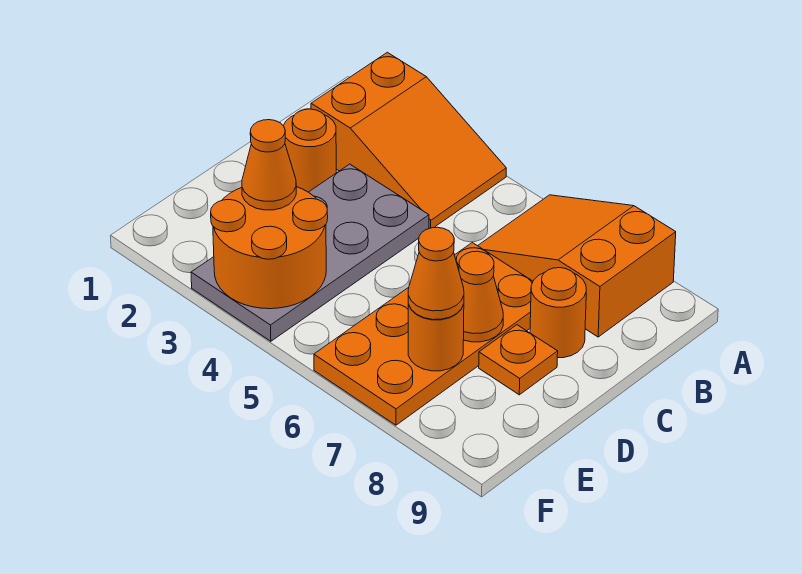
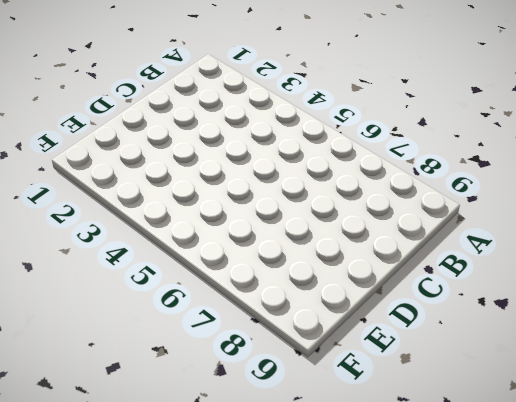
none -> orange slope A2:B4 level 1 top 2
none -> orange slope A6:B8 level 1 top 8
none -> orange round brick C2 level 1

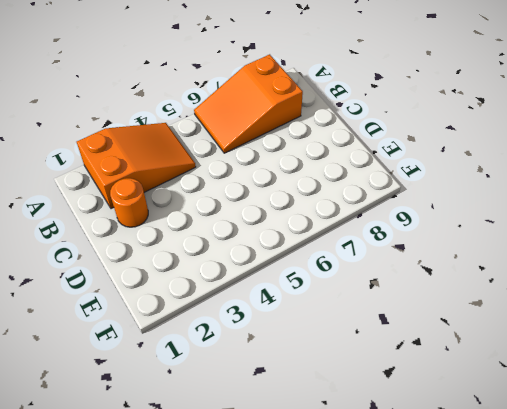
none -> grey plate C3:F4 level 1
none -> orange plate C6:F7 level 1
none -> orange round brick C8 level 1

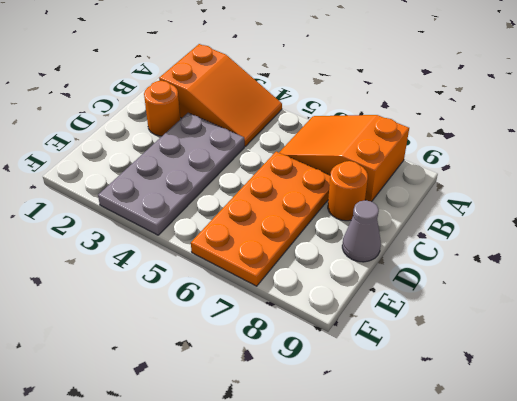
grey cone D9 level 1 -> none
none -> orange plate D8 level 1
none -> orange cone D7 level 2
none -> orange round brick E3:F4 level 2

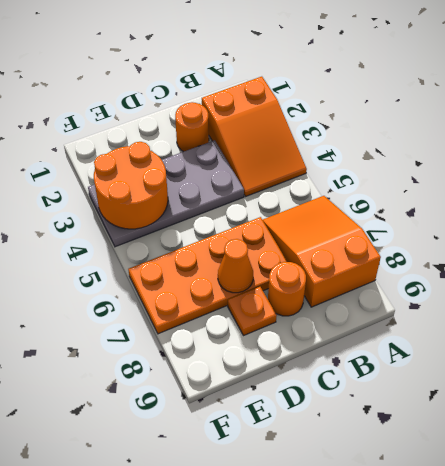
none -> orange round brick E7 level 2
none -> orange cone E3 level 3
none -> orange cone E7 level 3

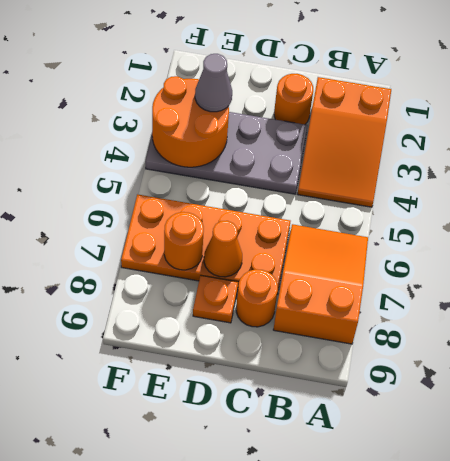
grey cone E3 level 3 -> orange cone E3 level 3
none -> orange cone E7 level 3

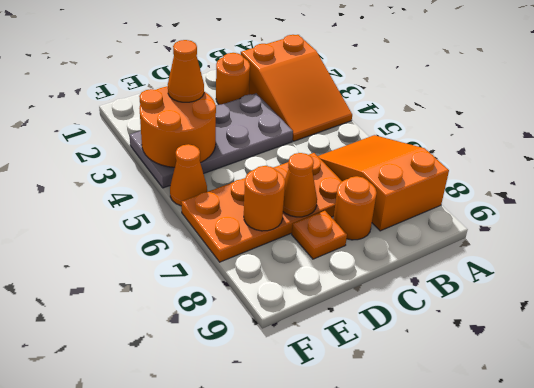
orange cone F5 level 1 -> orange cone E7 level 3

